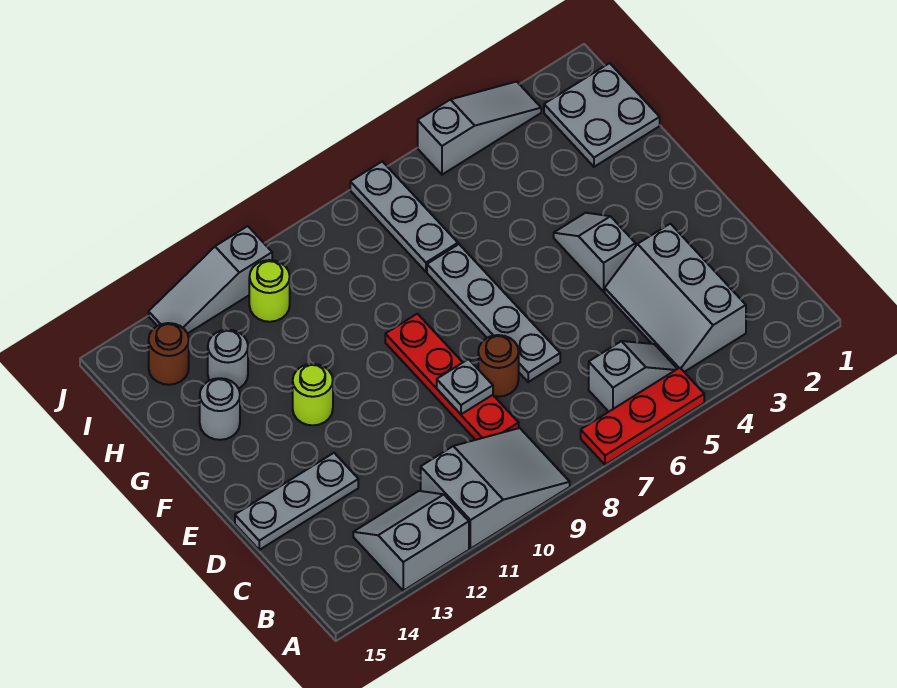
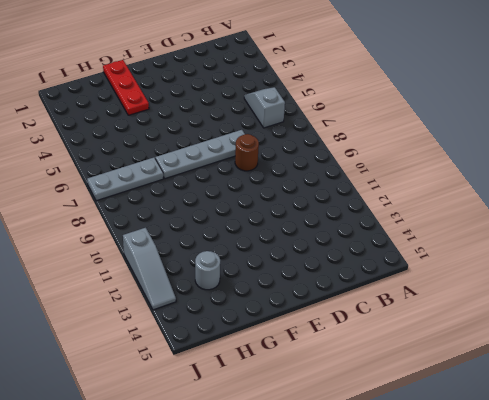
red plate G1:G3 level 1 -> red plate A5:A7 level 1
none -> grey slope A9:B11 level 1 top 11
none -> grey slope A12:B13 level 1 top A
none -> grey slope B3:D4 level 1 top 3

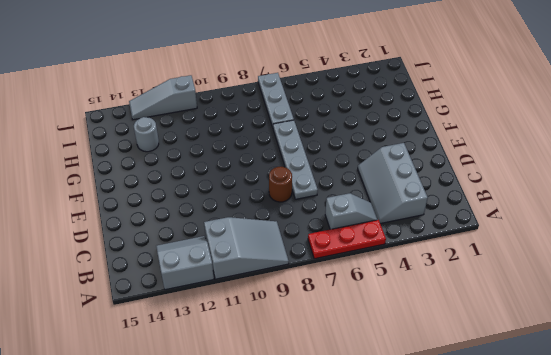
none -> red plate C9:F9 level 1
none -> grey plate D13:D15 level 1
none -> grey slope E4:F4 level 1 top E

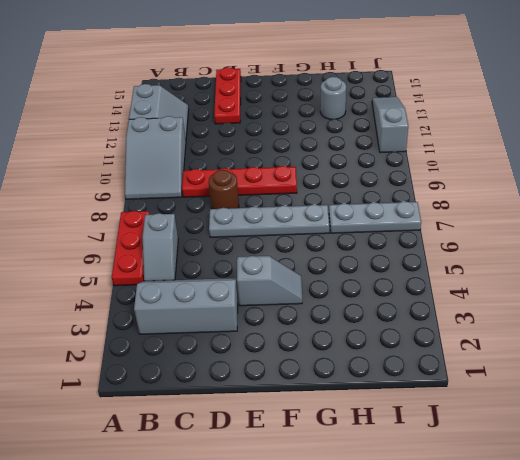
red plate D13:D15 level 1 -> grey plate D13:D15 level 1
none -> lime round brick F12 level 1
none -> grey round brick G14 level 1
none -> grey plate H1:I2 level 1

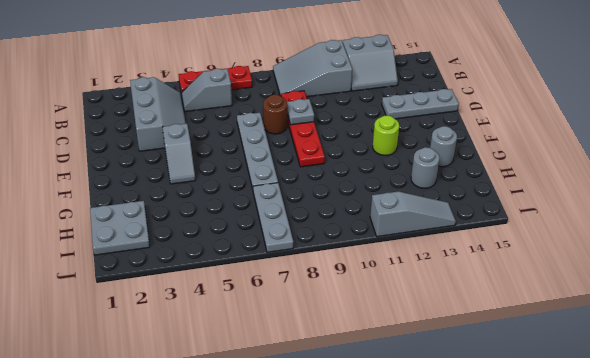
none -> lime round brick I11 level 1
none -> brown round brick I14 level 1
none -> grey slope J3:J5 level 1 top 5

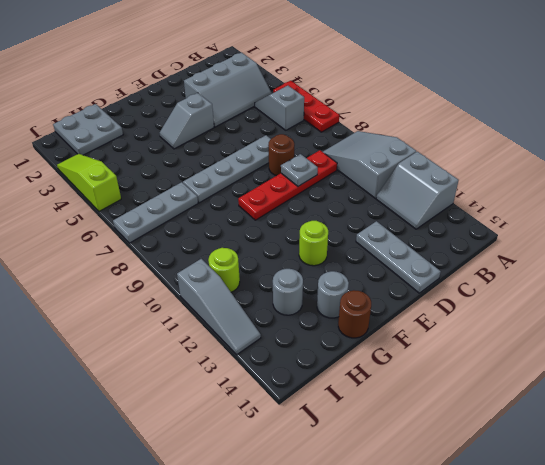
brown round brick G15 level 1 -> brown round brick I14 level 1
lime slope J3:J5 level 1 top 5 -> grey slope J3:J5 level 1 top 5

